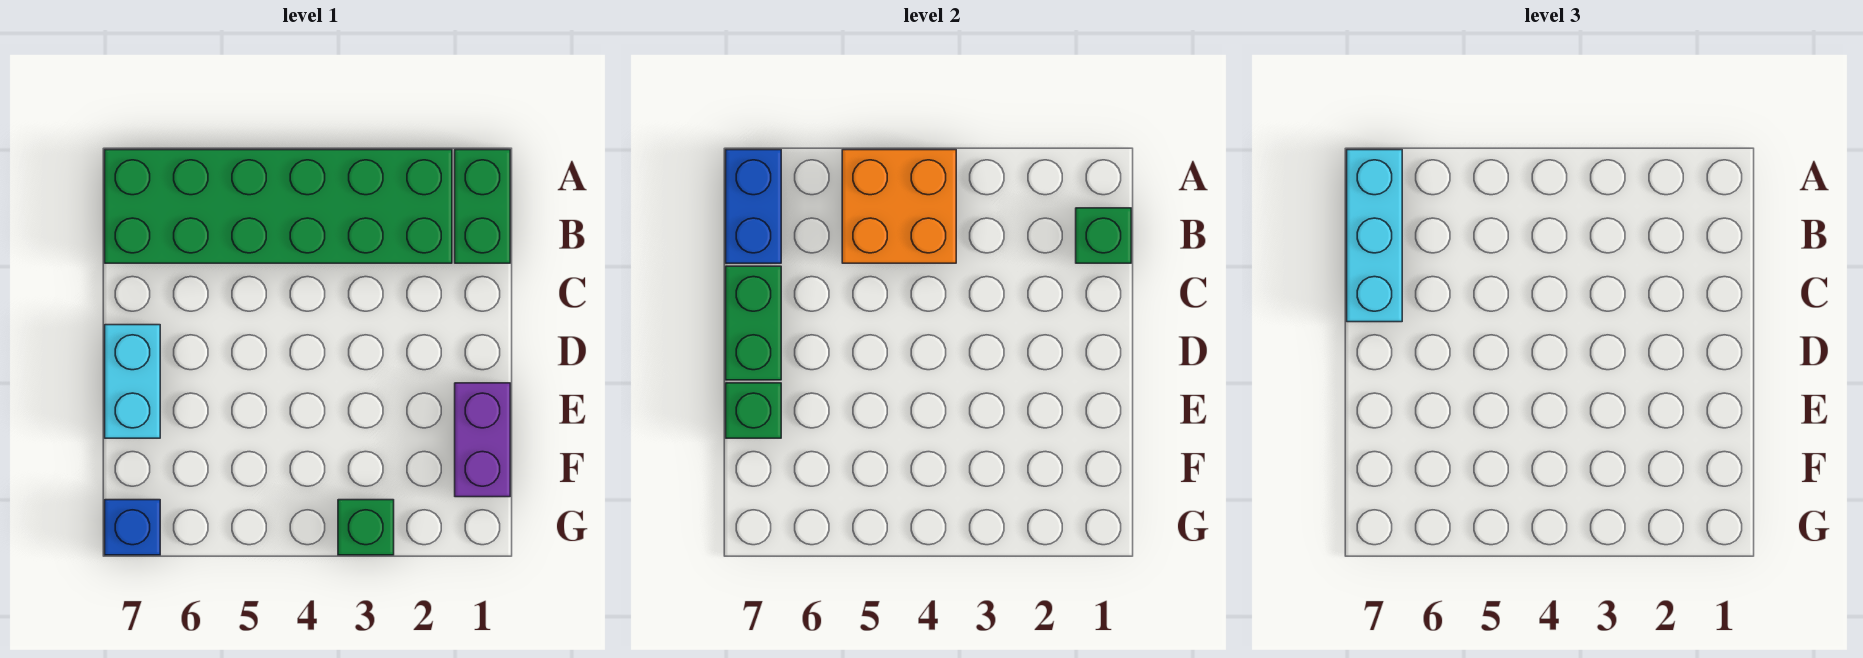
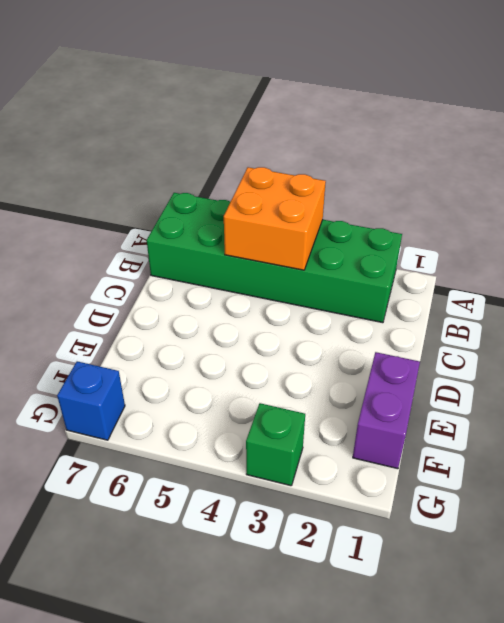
none -> green brick A1:B1 level 1
none -> cyan brick D7:E7 level 1
none -> blue brick A7:B7 level 2

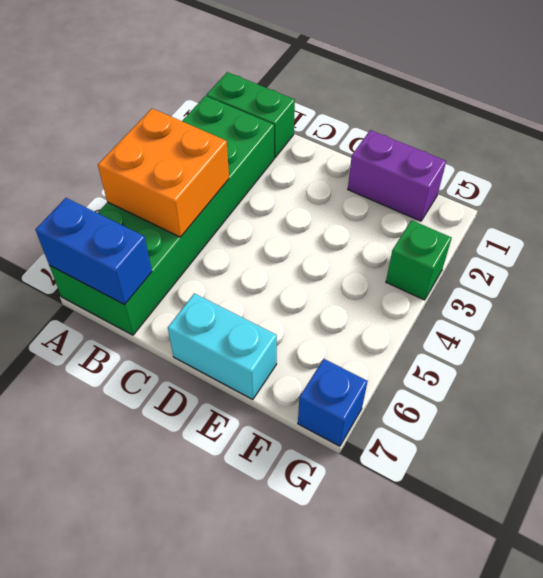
none -> green brick B1 level 2
none -> green brick C7:D7 level 2
none -> green brick E7 level 2

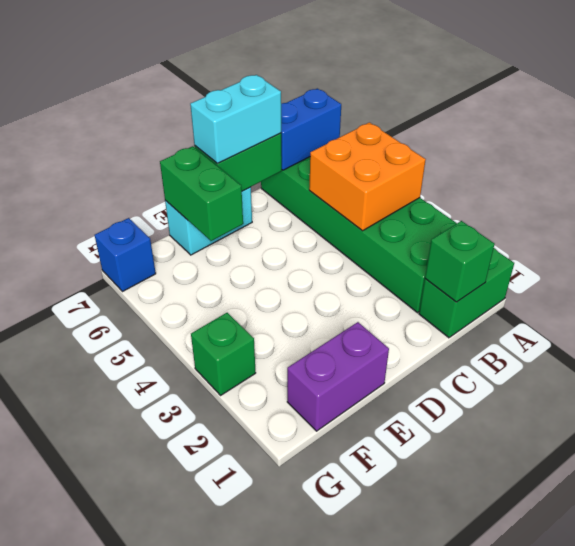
cyan brick C7:D7 level 3 -> cyan brick A7:C7 level 3
green brick E6:E7 level 2 -> green brick E7 level 2

